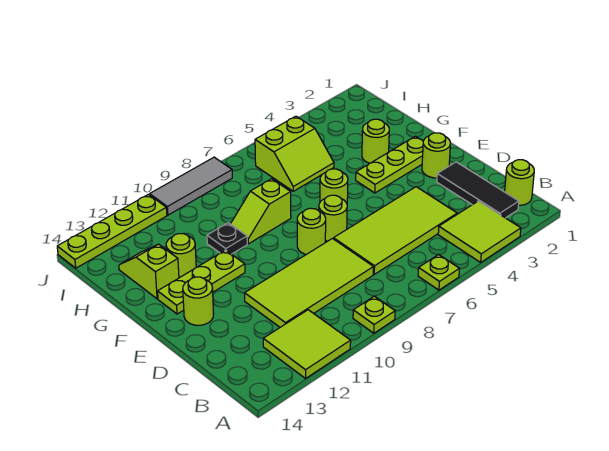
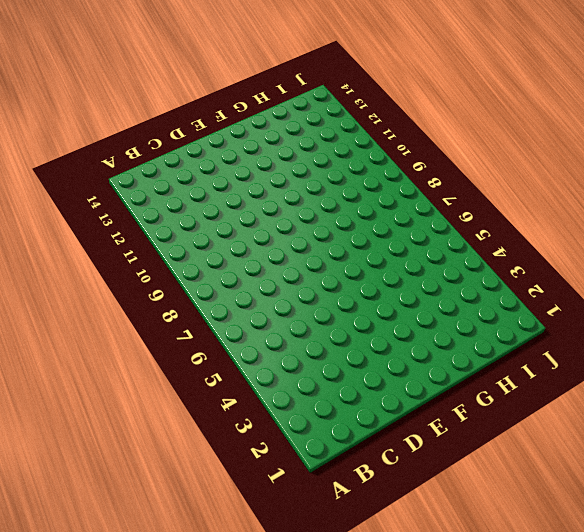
none -> lime tile A3:B4 level 1
none -> lime plate A6 level 1
none -> lime plate A9 level 1

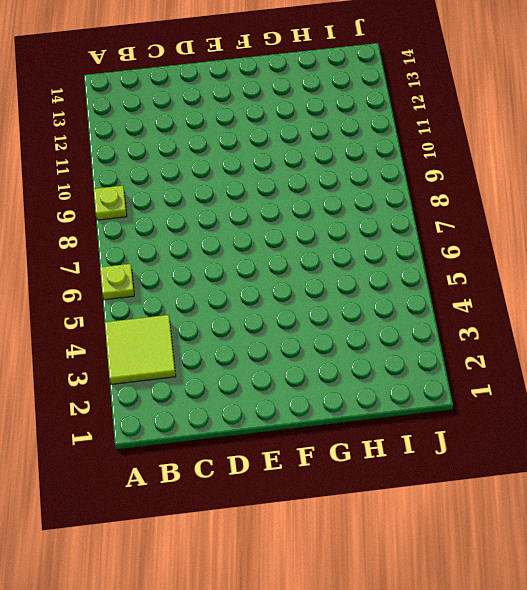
none -> lime tile A11:B12 level 1
none -> lime round brick B1 level 1
none -> black tile B2:D2 level 1

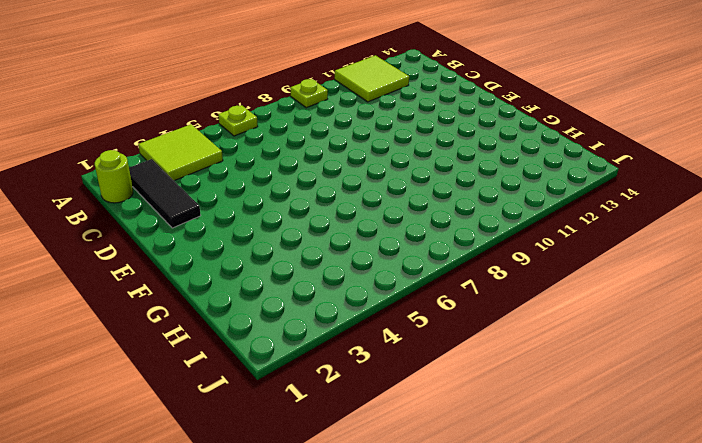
none -> lime tile C4:D7 level 1
none -> lime tile C8:D11 level 1
none -> lime round brick E2 level 1

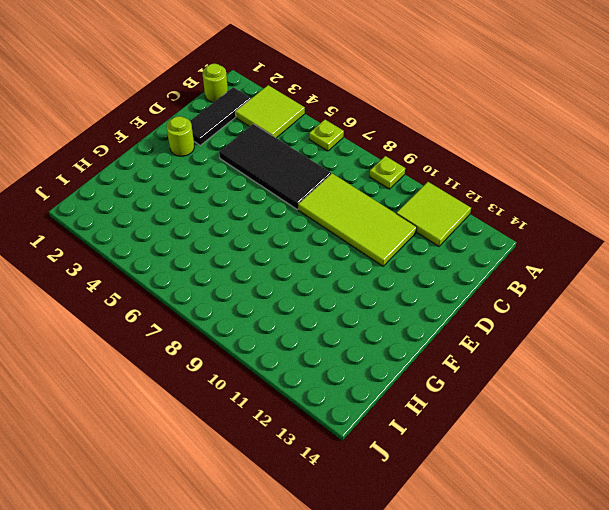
black tile C4:D7 level 1 -> lime tile C4:D7 level 1
none -> lime round brick E7 level 1
none -> lime round brick E8 level 1
none -> lime round brick E13 level 1

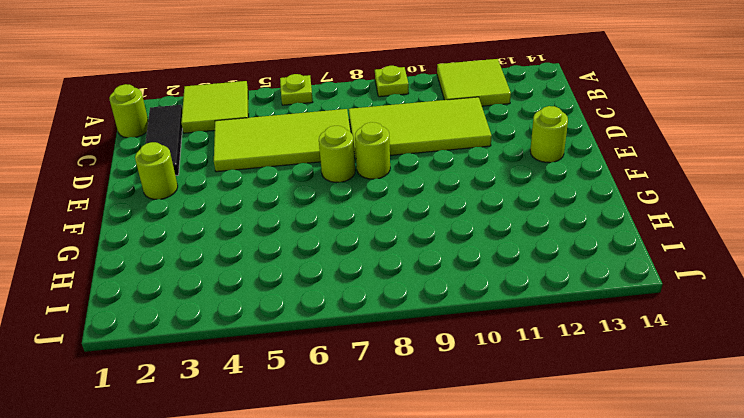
none -> lime plate F2:F4 level 1
none -> lime round brick F6 level 1
none -> lime plate F11:F13 level 1

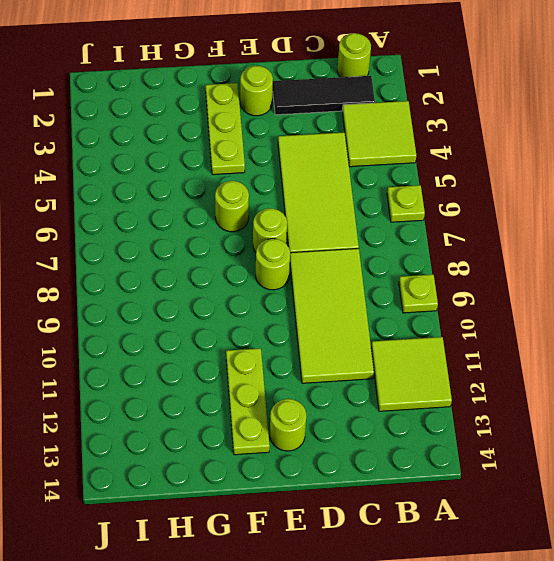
none -> lime round brick G3 level 1
none -> lime slope G8:G9 level 1 top 8
none -> black plate G10 level 1

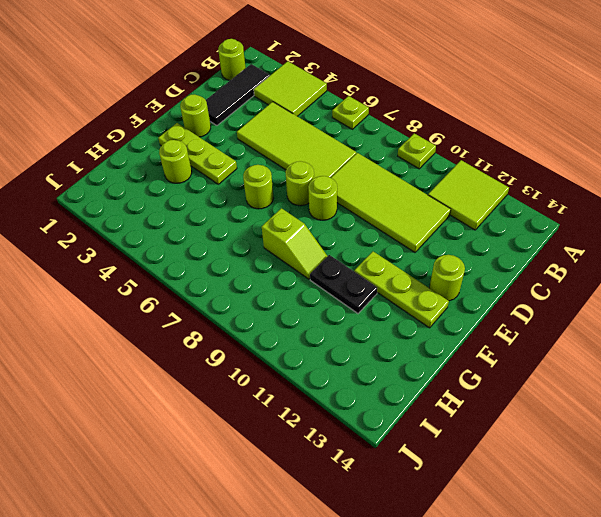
black plate G10:G11 level 1 -> black plate G10 level 1
none -> lime round brick G12 level 1
none -> lime slope G13:H13 level 1 top G
none -> lime slope H5:I6 level 1 top I

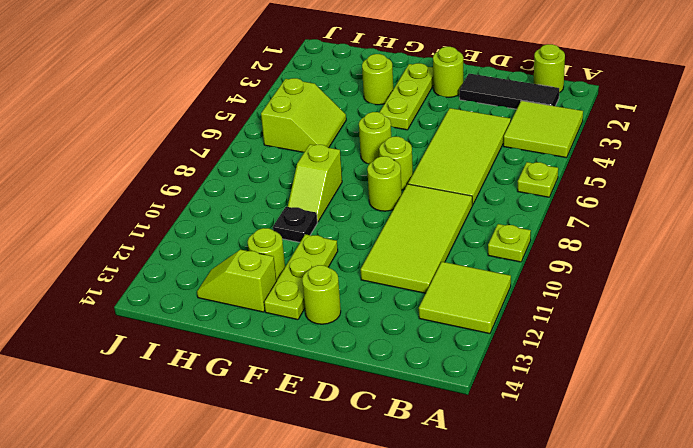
none -> grey tile J8:J10 level 1
none -> lime plate J11:J14 level 1

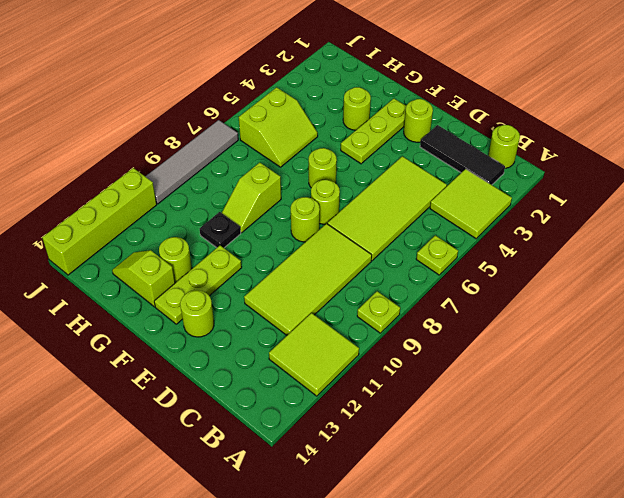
grey tile J7:J10 level 1 -> grey tile J8:J10 level 1
lime brick J11:J14 level 1 -> lime plate J11:J14 level 1

